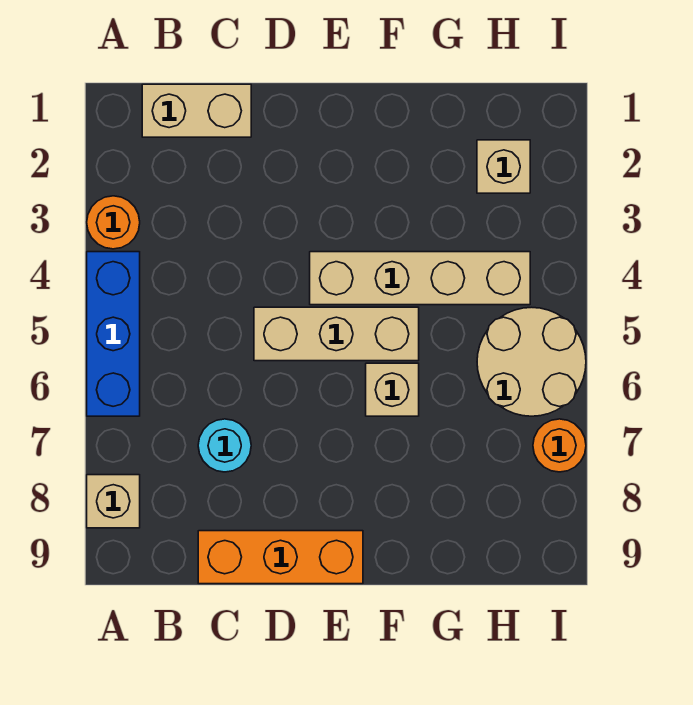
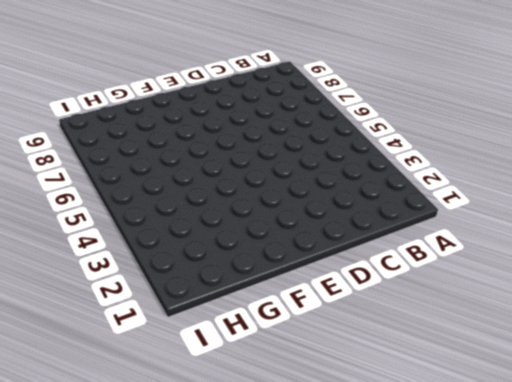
none -> orange round brick A3 level 1
none -> blue brick A4:A6 level 1
none -> tan brick A8 level 1

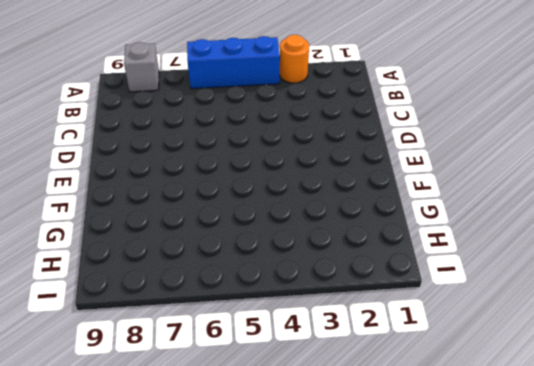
grey brick A8 level 1 -> tan brick A8 level 1
none -> tan brick B1:C1 level 1
none -> cyan round brick C7 level 1
none -> orange brick C9:E9 level 1

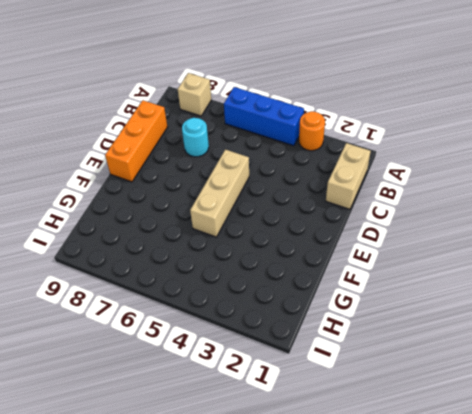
none -> tan brick E4:H4 level 1
none -> tan brick F6 level 1
none -> tan brick H2 level 1

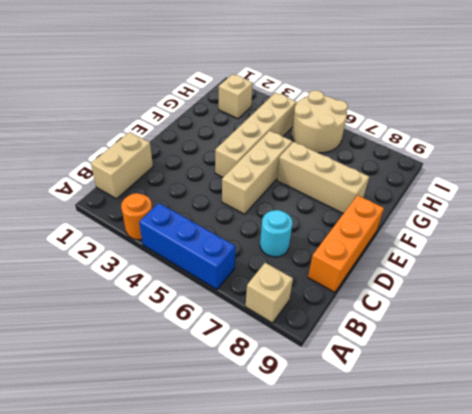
tan brick F6:F8 level 1 -> tan brick F6 level 1
none -> orange round brick I7 level 1

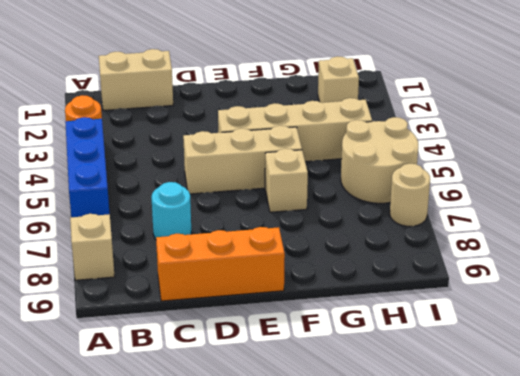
tan round brick I7 level 1 -> orange round brick I7 level 1

